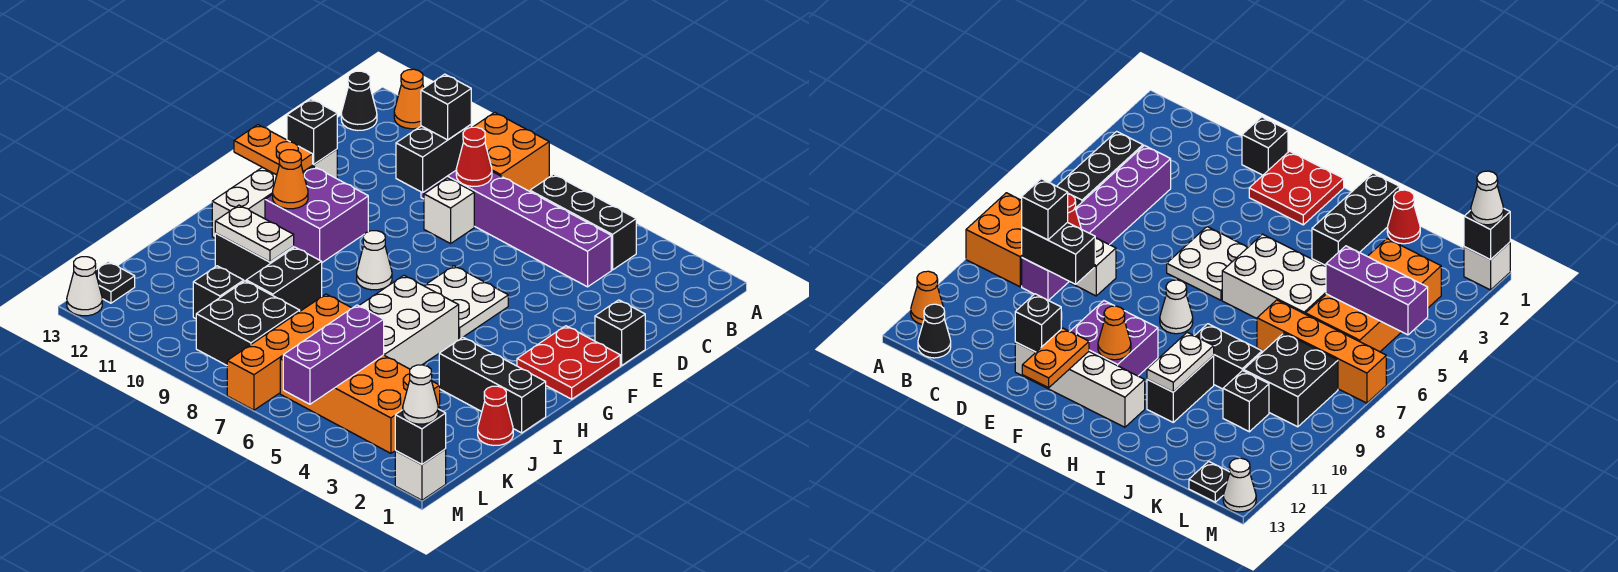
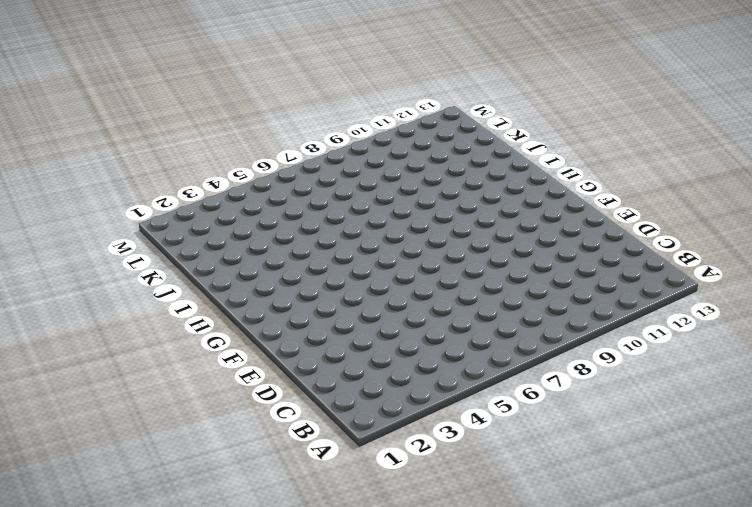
none -> orange brick A8:B9 level 1
none -> orange cone A12 level 1
none -> black brick B4:B6 level 1
none -> black cone B13 level 1

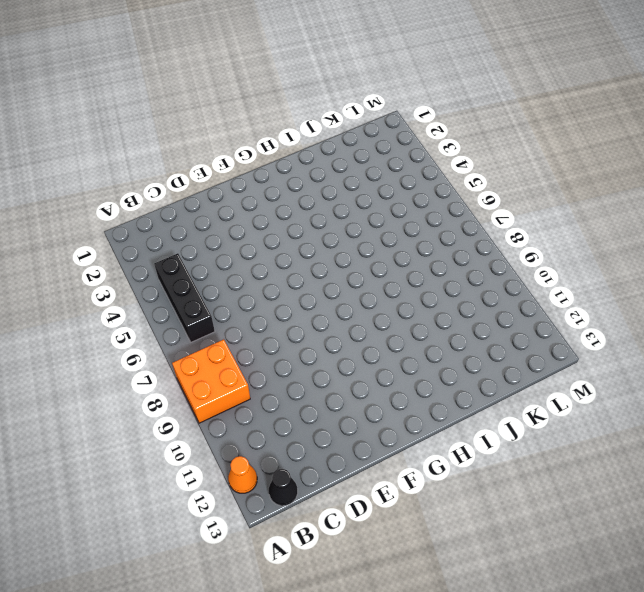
none -> purple brick C4:C9 level 1
none -> white brick D8 level 1
none -> black brick E1 level 1
none -> white brick E12:H12 level 1

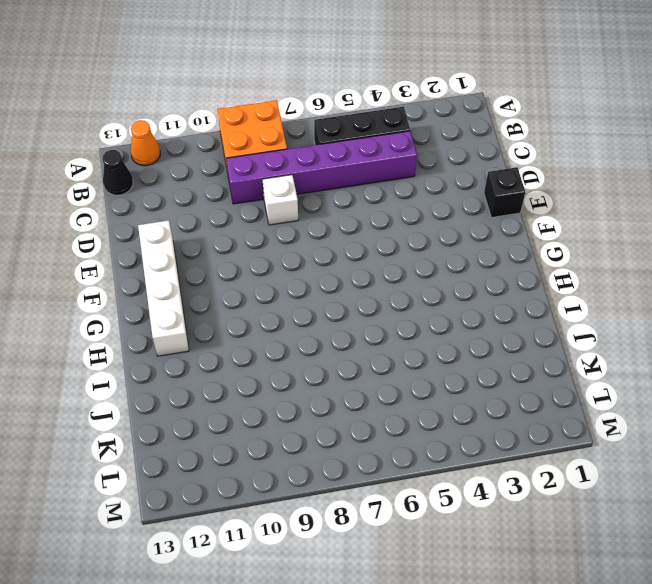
none -> red plate F1:G2 level 1
none -> white plate F5:G6 level 1
none -> purple brick F10:G11 level 1
none -> white cone G8 level 1

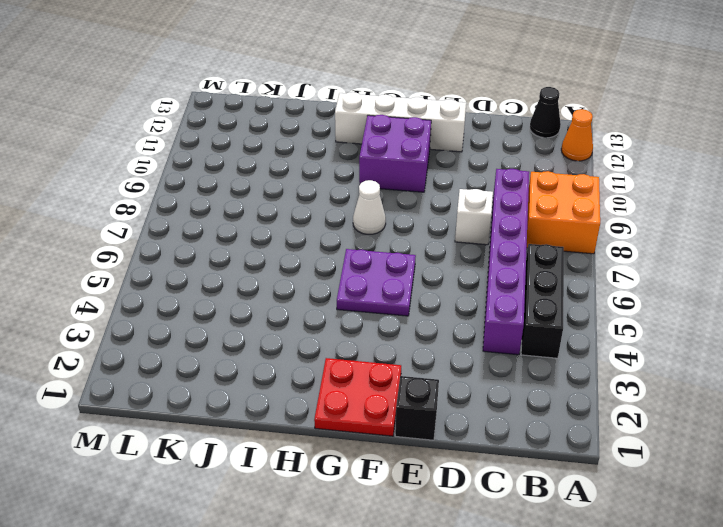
purple plate F5:G6 level 1 -> white plate F5:G6 level 1
none -> white brick H5:J6 level 1
none -> black brick I1:I3 level 1
none -> black brick I9:J9 level 1
none -> black brick I10:I11 level 1

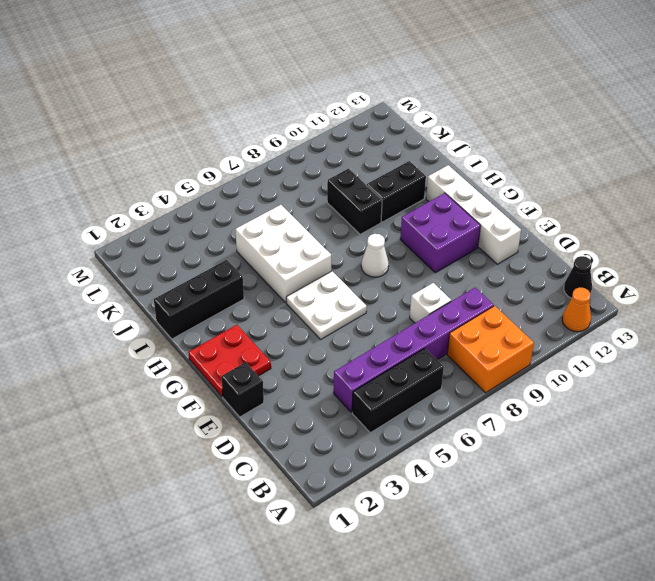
none -> red cone J1 level 1
none -> orange brick J7:M7 level 1
none -> orange brick K3:L6 level 1
none -> black brick K8:L9 level 1

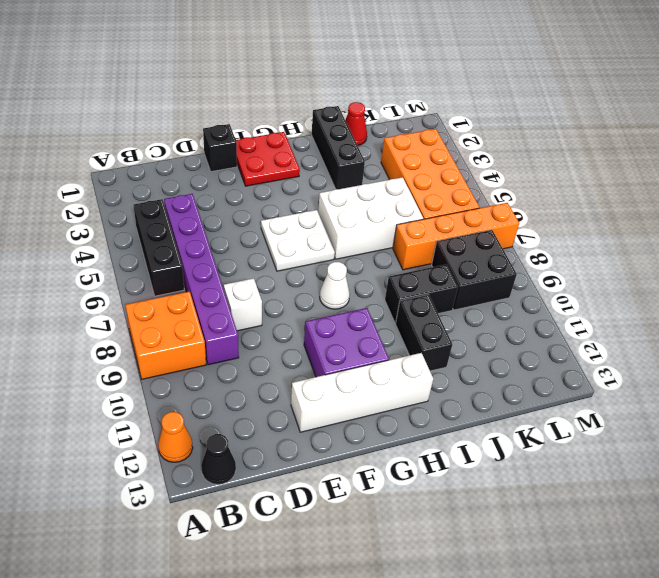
none -> black brick K10 level 1
none -> black plate L13 level 1
none -> white brick M1 level 1
none -> white cone M13 level 1

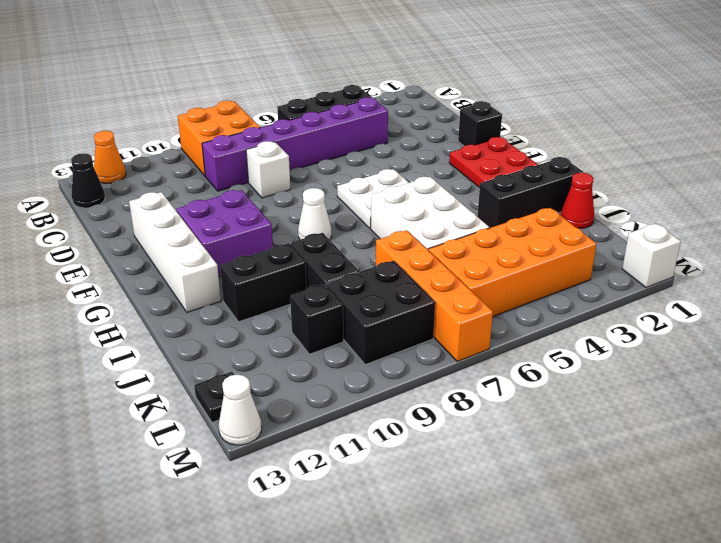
none -> red cone C8 level 2
none -> black brick C9:D9 level 2
none -> black brick E12 level 2
none -> orange plate F12:F13 level 2

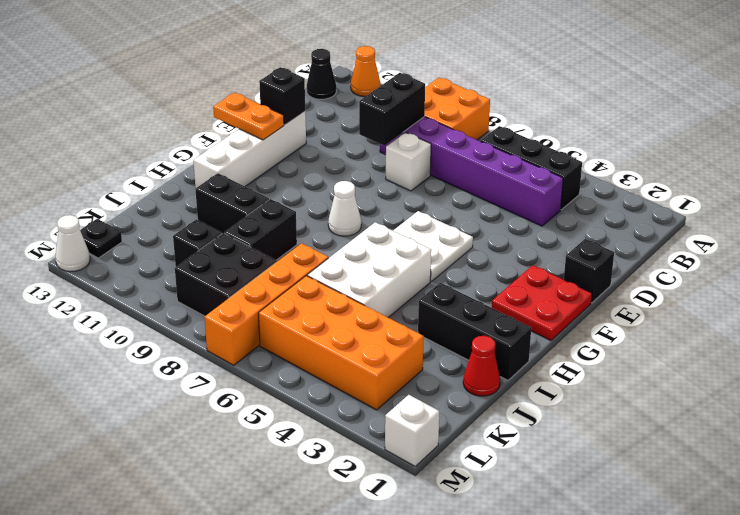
none -> purple brick F10:G11 level 1
none -> red cone C8 level 2
none -> orange cone G11 level 2
none -> white plate I10:I11 level 2

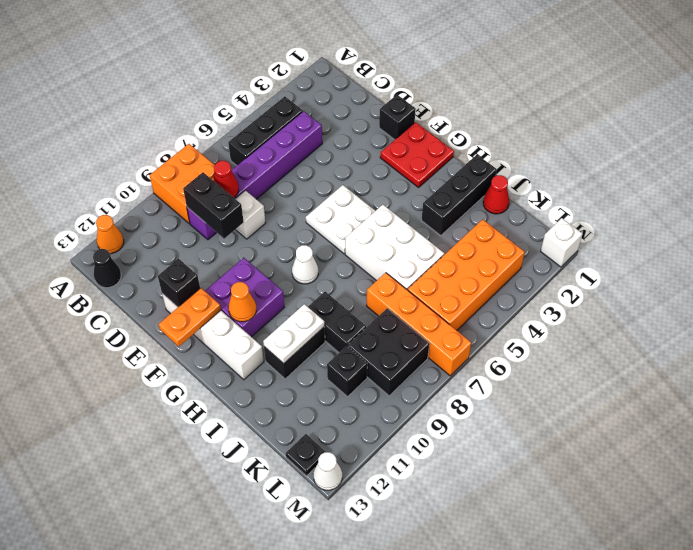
none -> purple brick K5:M5 level 2
none -> black brick M1 level 2
none -> black brick C9 level 3
none -> white cone M1 level 3

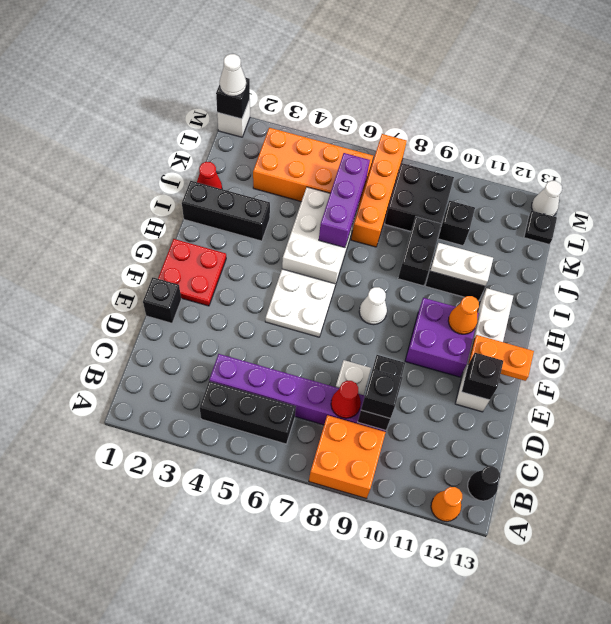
purple brick I6:K6 level 2 -> purple brick K5:M5 level 2

